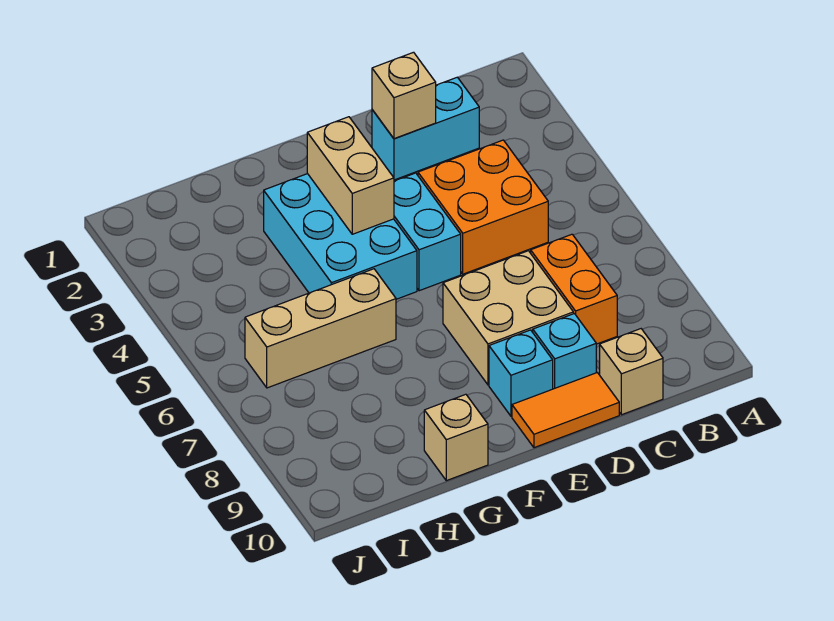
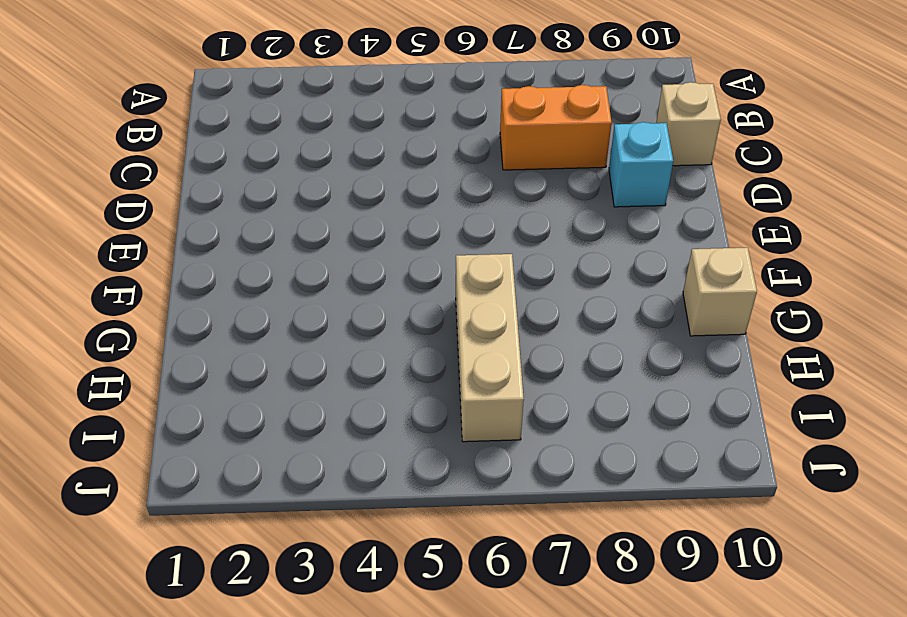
none -> cyan brick C2:D2 level 1
none -> orange brick C4:D5 level 1
none -> tan brick D7:E8 level 1

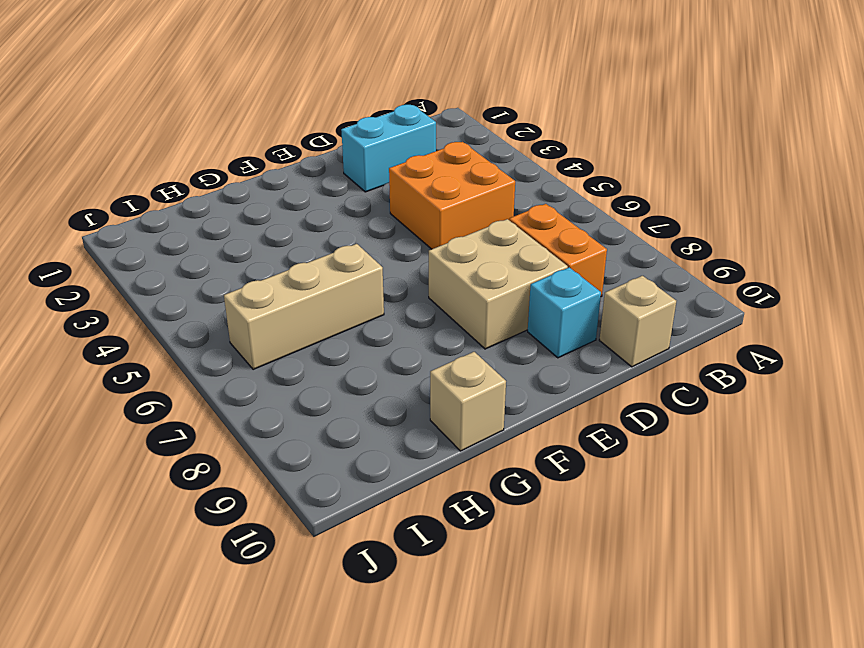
none -> orange tile D10:E10 level 1
none -> cyan brick E4:E5 level 1
none -> cyan brick E9 level 1

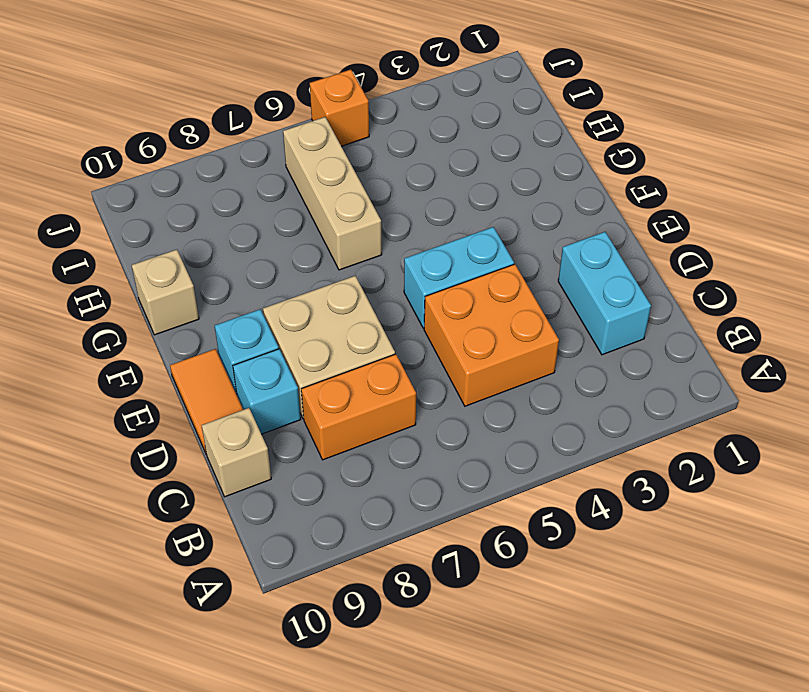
orange brick J5 level 1 -> none
none -> cyan brick F3:G5 level 1
none -> tan brick D2 level 2
none -> tan brick F3:F4 level 2

